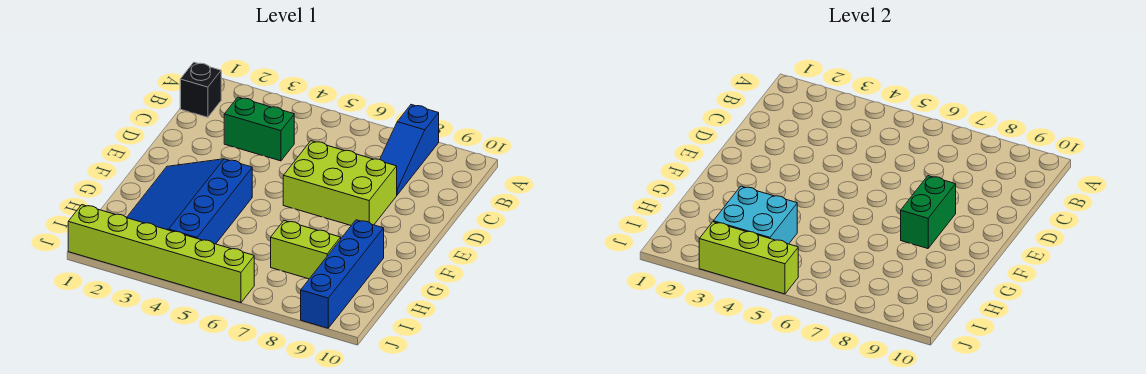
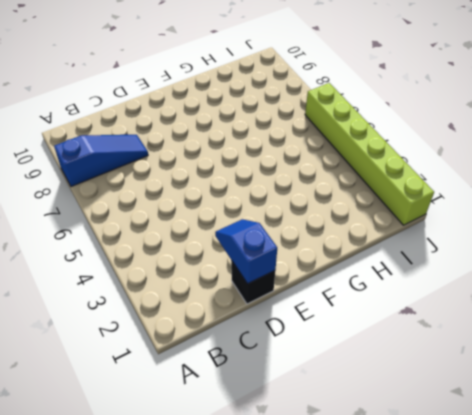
black brick D1 level 1 -> black brick B1 level 1
blue slope D1:D2 level 2 top 1 -> none
none -> green brick C3:C4 level 1
none -> lime brick D6:E8 level 1

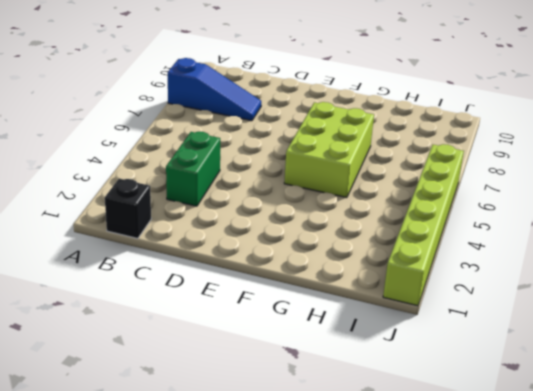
lime brick F5:G7 level 1 -> lime brick D6:E8 level 1
none -> blue slope F2:I4 level 1 top 4
none -> blue brick G9:J9 level 1

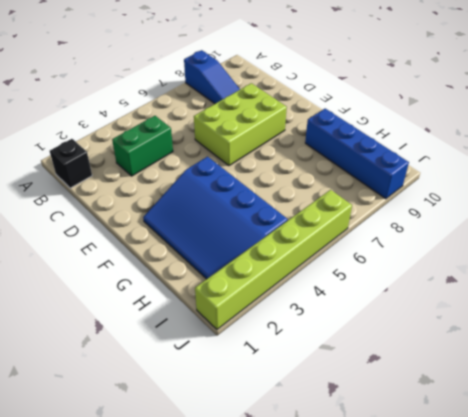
none -> lime brick H7:H8 level 1
none -> green brick E8:F8 level 2

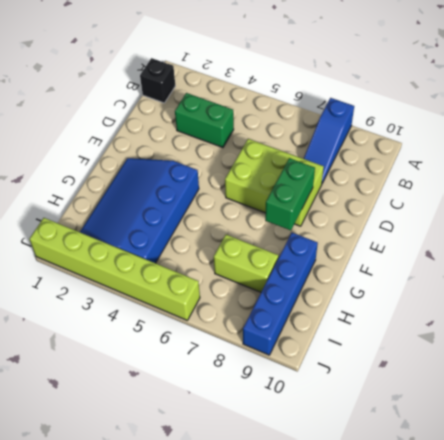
none -> cyan brick H3:I4 level 2
none -> lime brick J3:J5 level 2

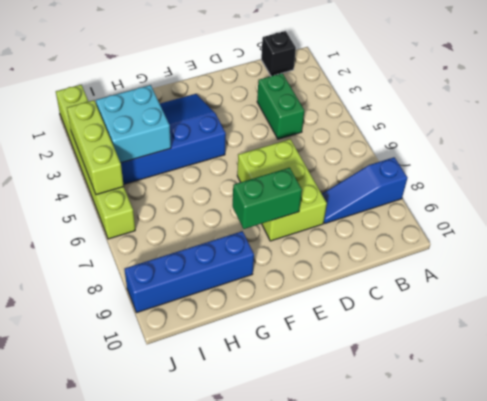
none -> lime brick H7:H8 level 1

